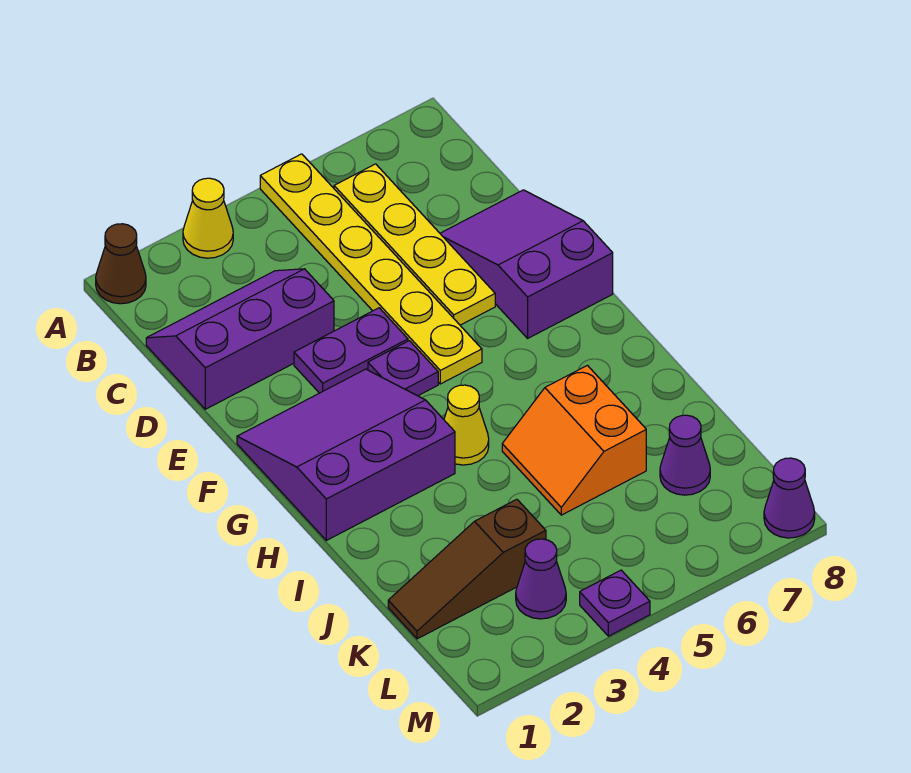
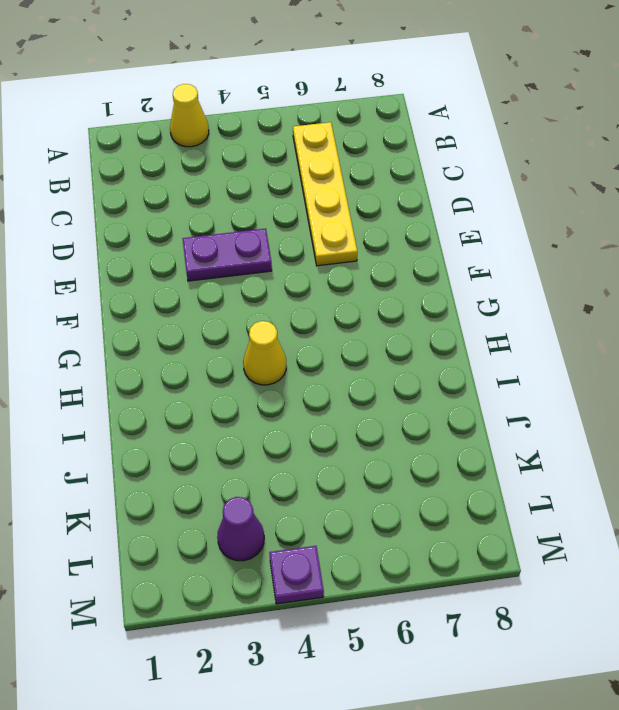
none -> brown cone A1 level 1
none -> yellow plate A5:F5 level 1
none -> purple slope C1:D3 level 1 top D

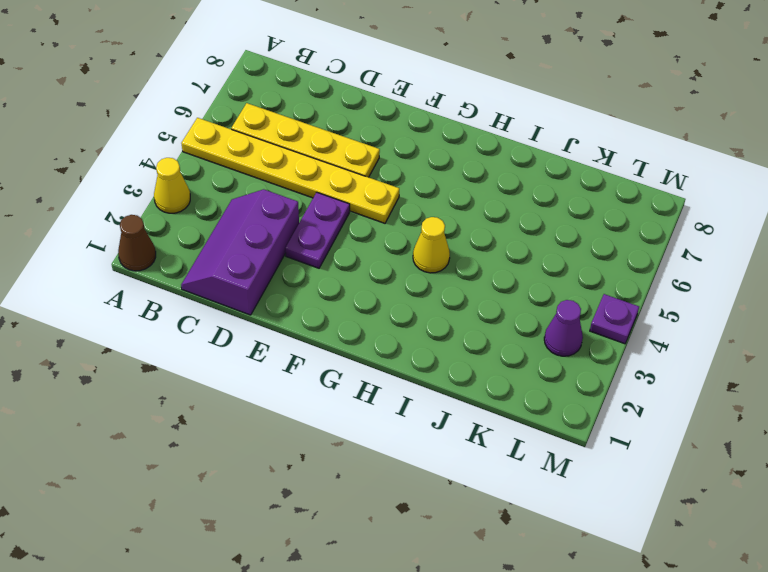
none -> purple slope D7:F8 level 1 top F
none -> purple slope F1:H3 level 1 top H
none -> purple plate F4 level 1

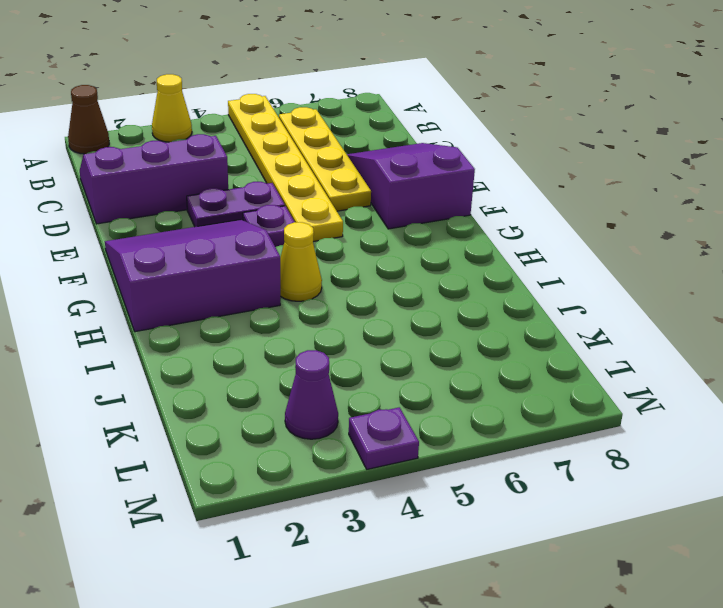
none -> orange slope I5:J6 level 1 top 6
none -> brown slope K1:K3 level 1 top 3
none -> purple cone K7 level 1

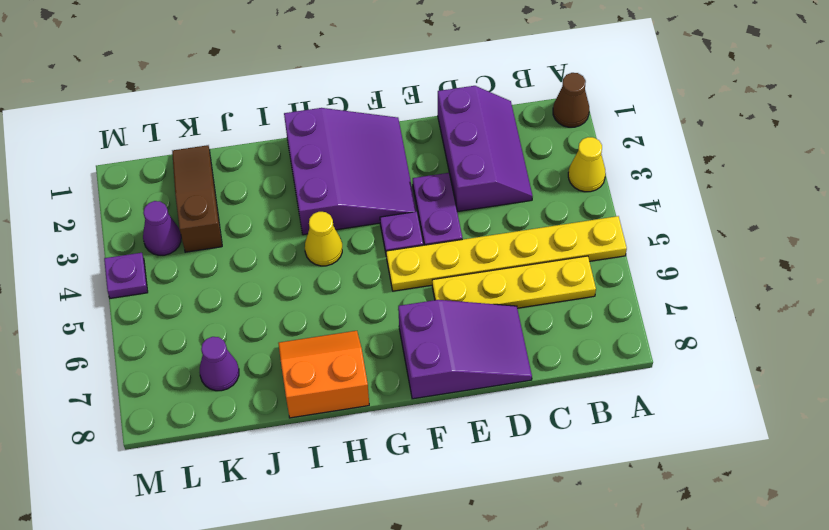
orange slope H7:I8 level 1 top 8 -> orange slope I5:J6 level 1 top 6
none -> purple cone M8 level 1

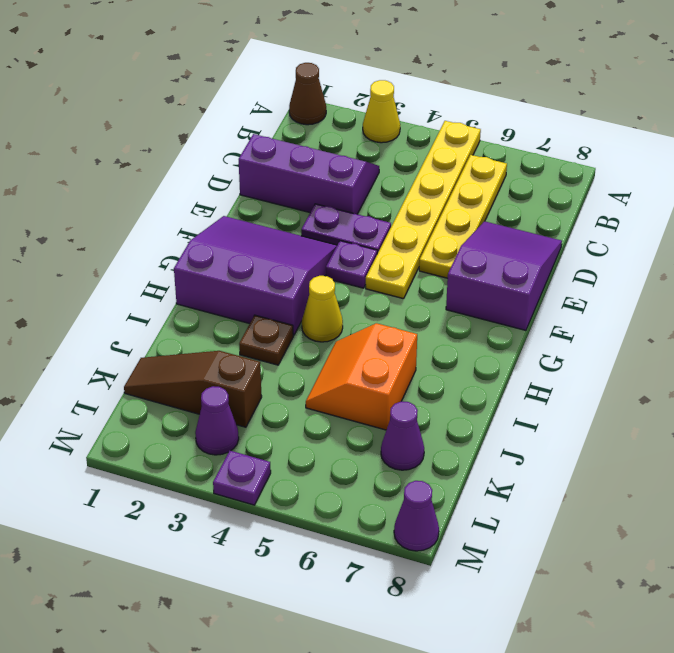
brown plate I3 level 1 -> none

